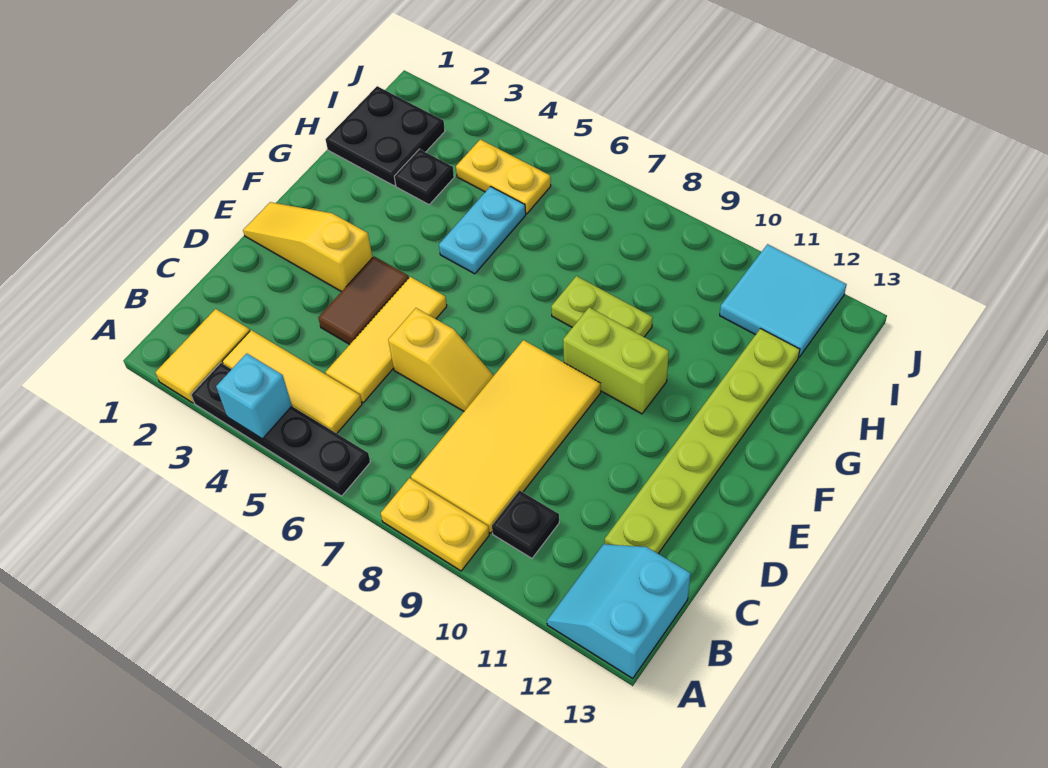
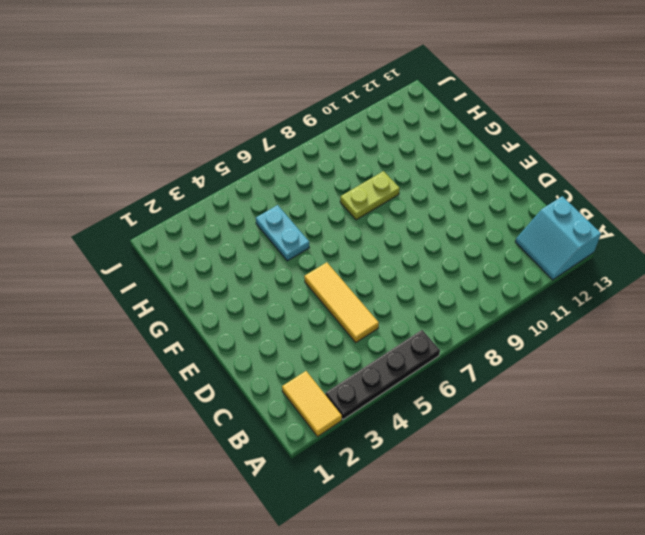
none -> yellow plate A8:A9 level 1
none -> yellow tile B3:B5 level 1
none -> yellow tile B8:E9 level 1

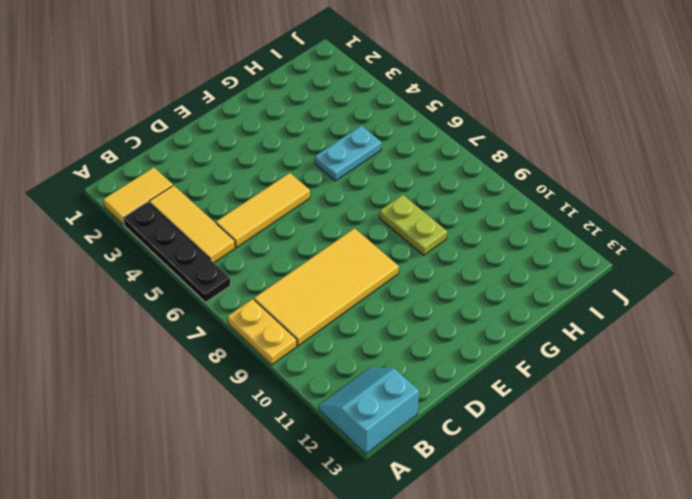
none -> black plate B10 level 1
none -> lime plate C12:H12 level 1
none -> brown tile D4:E4 level 1

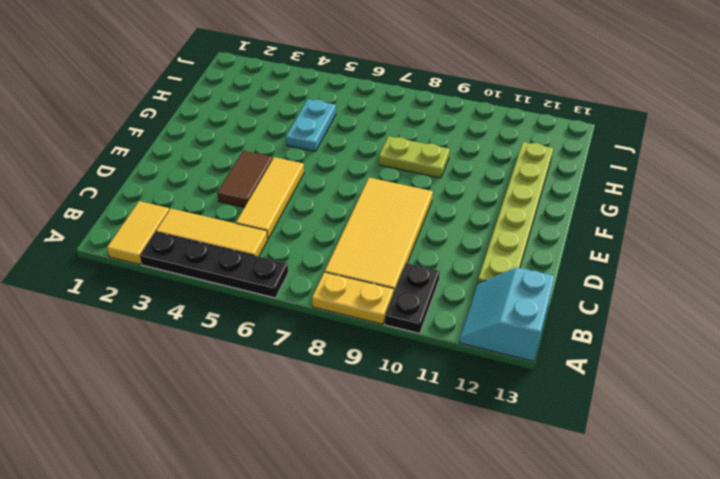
black plate A10:B10 level 1 -> black plate B10 level 1
none -> yellow slope D6:D7 level 1 top 6
none -> yellow slope E1:E3 level 1 top 3
none -> lime brick F9:F10 level 1

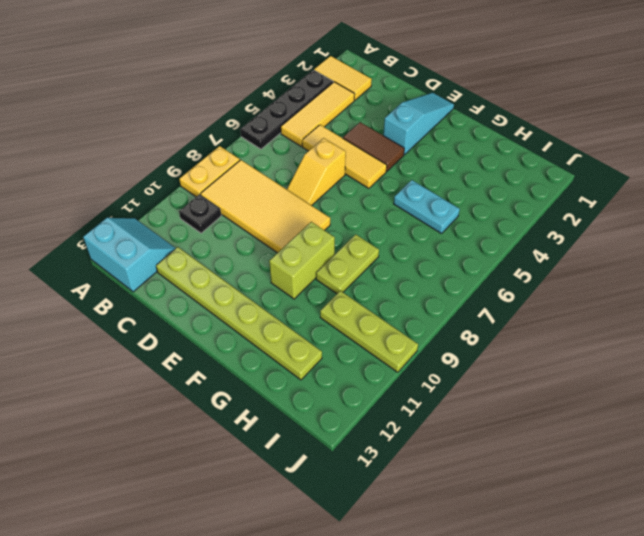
cyan slope E1:E3 level 1 top 3 -> yellow slope E1:E3 level 1 top 3
lime plate H10:J10 level 1 -> none
none -> black plate H1:I2 level 1
none -> black plate H3 level 1
none -> yellow plate I4:I5 level 1

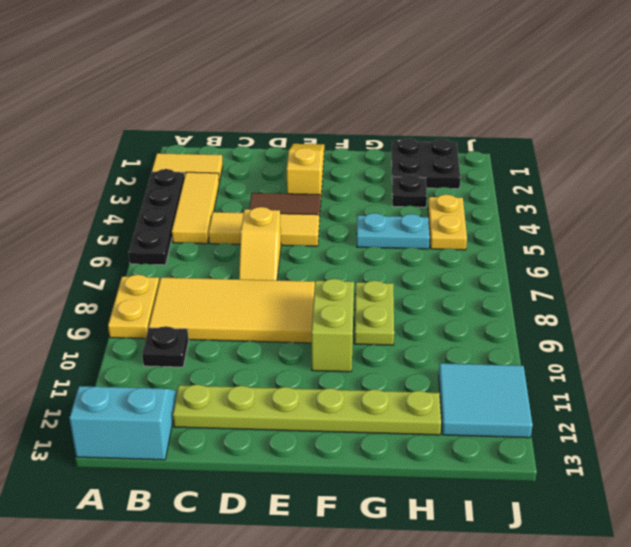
none -> cyan brick A4 level 2

